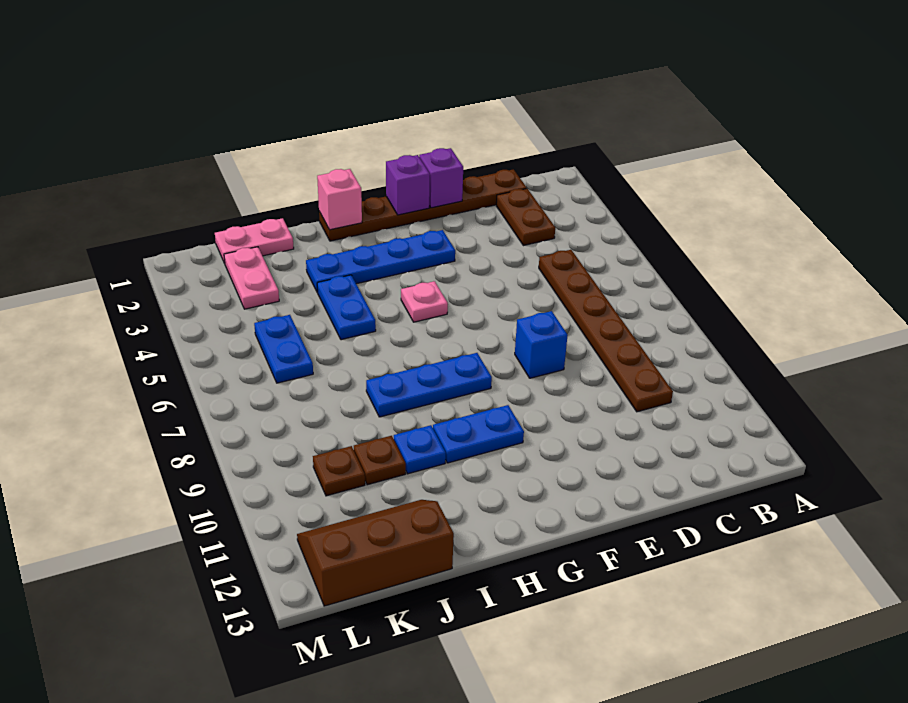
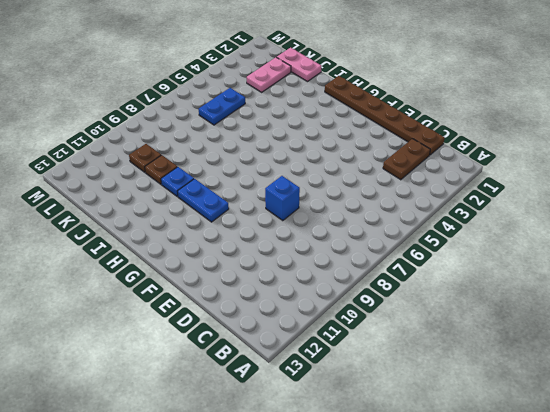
none -> brown plate C5:C10 level 1
none -> blue plate F3:I3 level 1
none -> pink plate G5 level 1

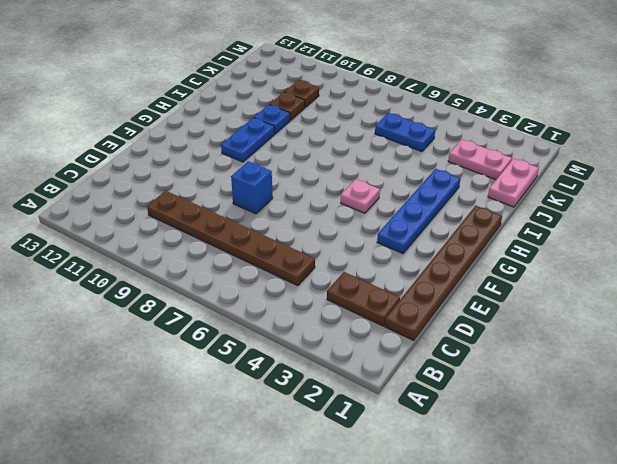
none -> blue plate G8:I8 level 1
none -> blue plate I4:I5 level 1
none -> brown slope J12:L13 level 1 top 13

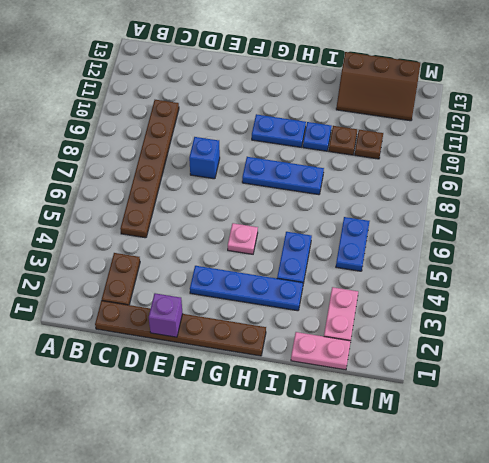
none -> purple brick F1 level 2
none -> pink brick H1 level 2

